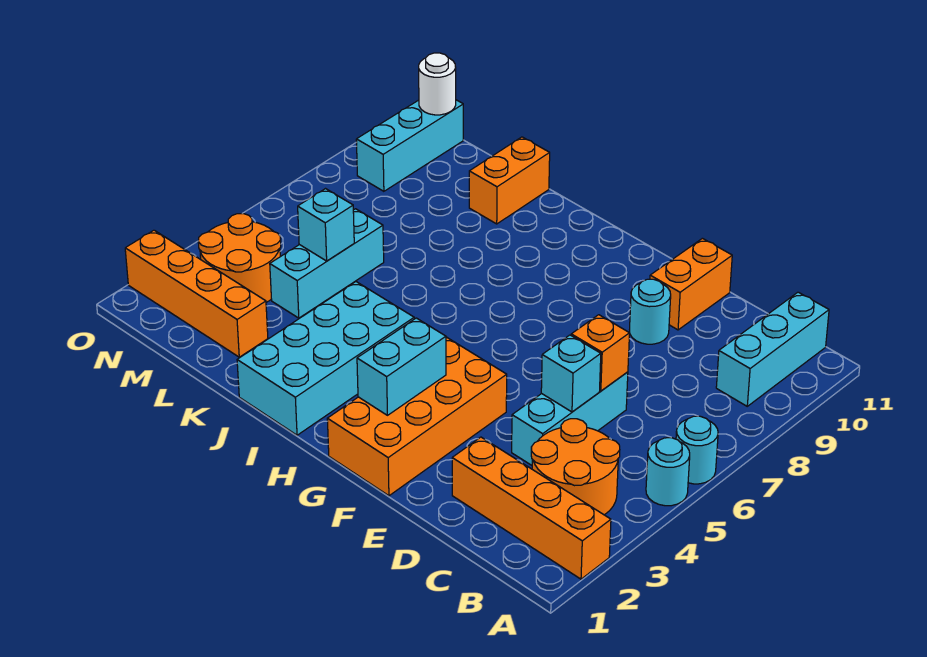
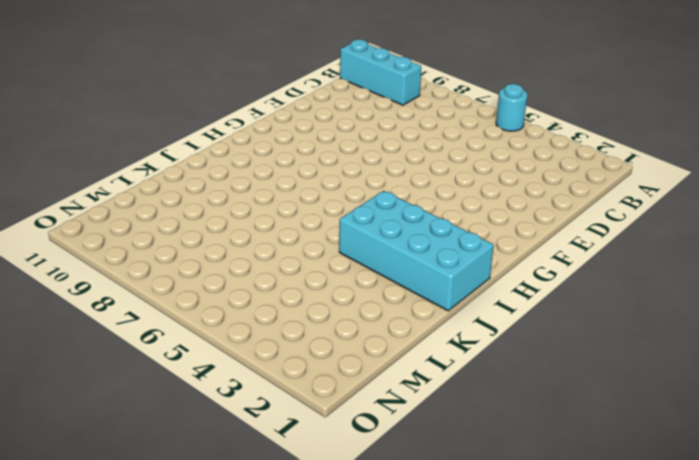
none -> orange brick A2:D2 level 1
none -> cyan round brick A6 level 1
none -> orange round brick B3:C4 level 1

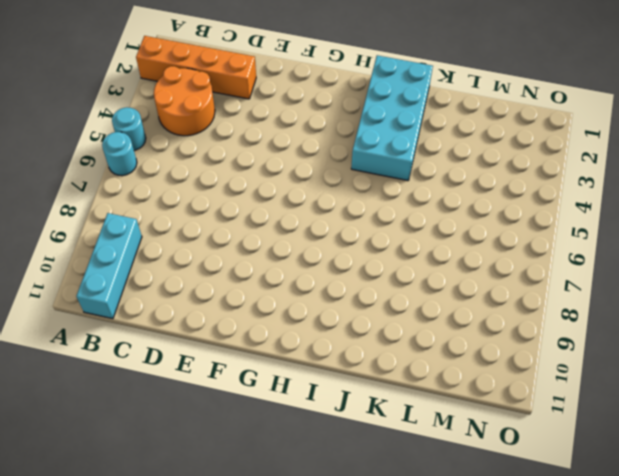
none -> cyan brick D4:D6 level 1
none -> cyan round brick E9 level 1
none -> orange brick E10:E11 level 1

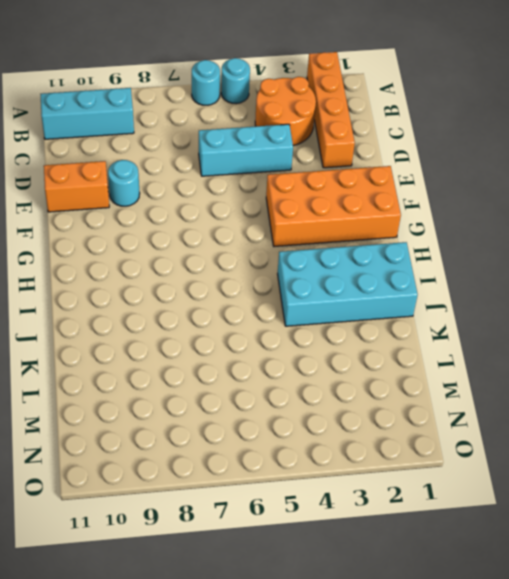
none -> orange brick K10:K11 level 1
none -> orange brick L2:O2 level 1
none -> cyan brick L4:L6 level 1

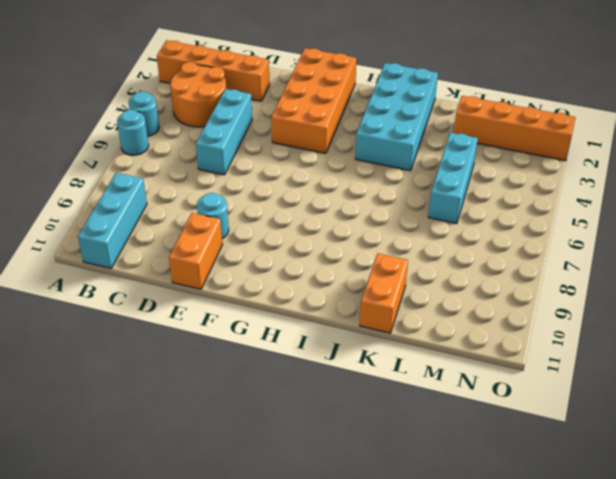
none -> orange round brick M3:N4 level 1
none -> cyan brick N9:N11 level 1
none -> cyan brick D5 level 2

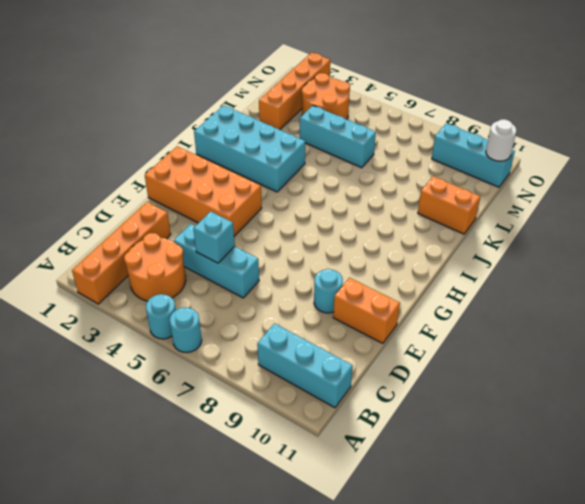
none -> orange brick D6 level 2
none -> cyan brick G2:G3 level 2
none -> cyan brick L5 level 2

